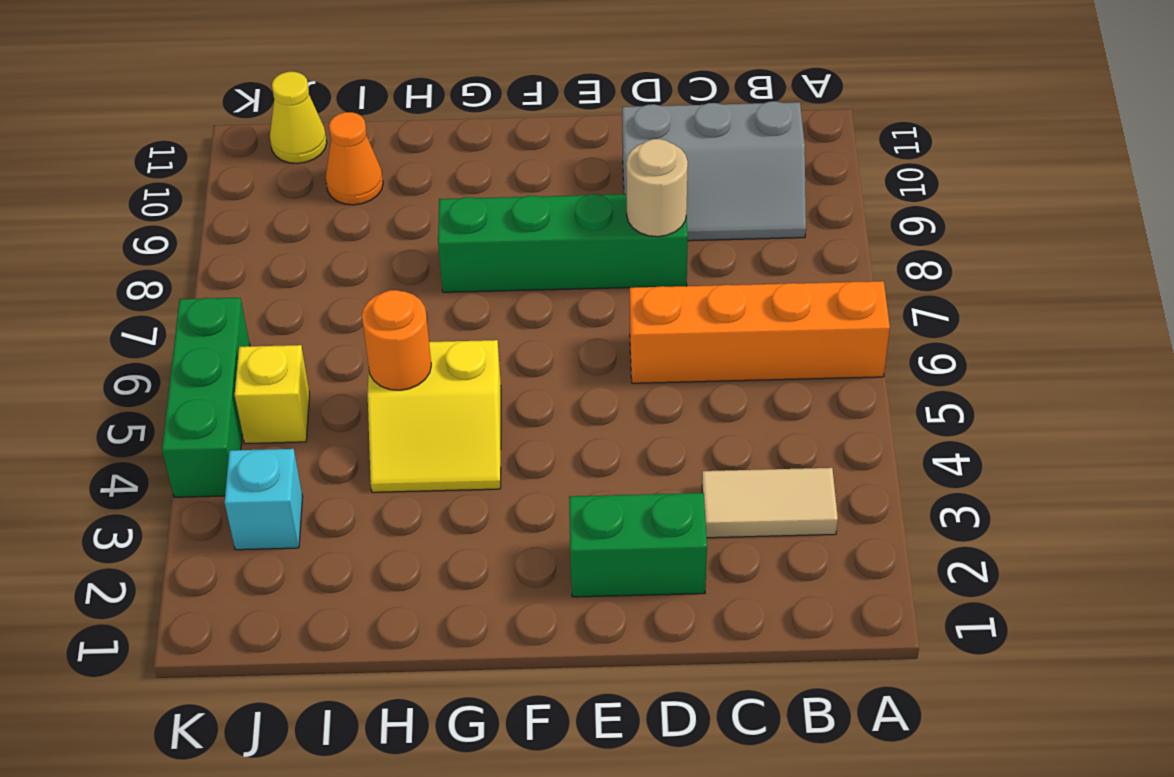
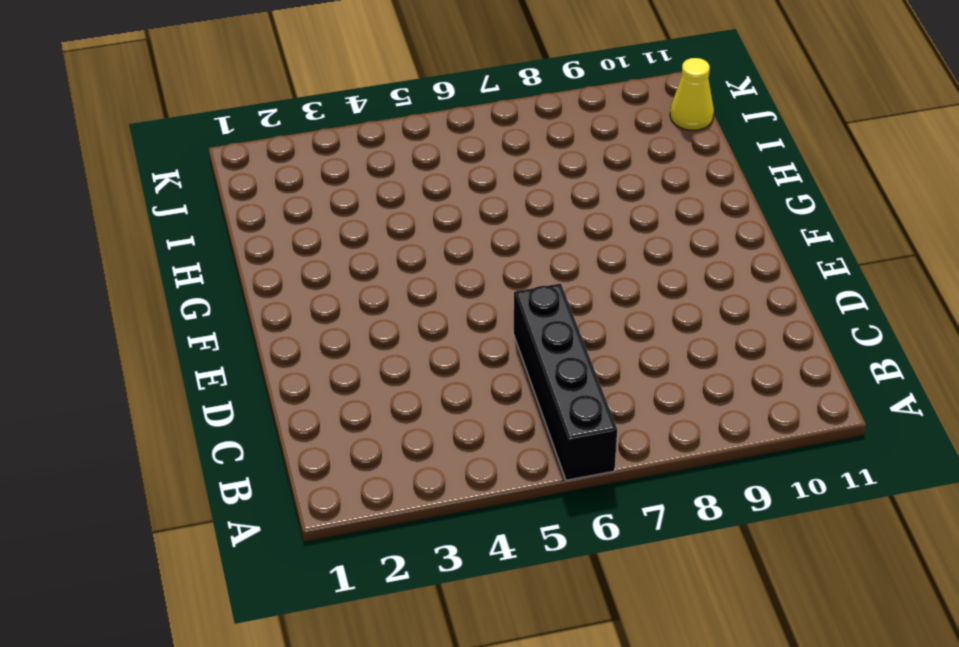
black brick A6:D6 level 1 -> orange brick A6:D6 level 1
none -> tan tile B3:C3 level 1
none -> grey slope B9:D10 level 1 top 10
none -> green brick D2:E2 level 1

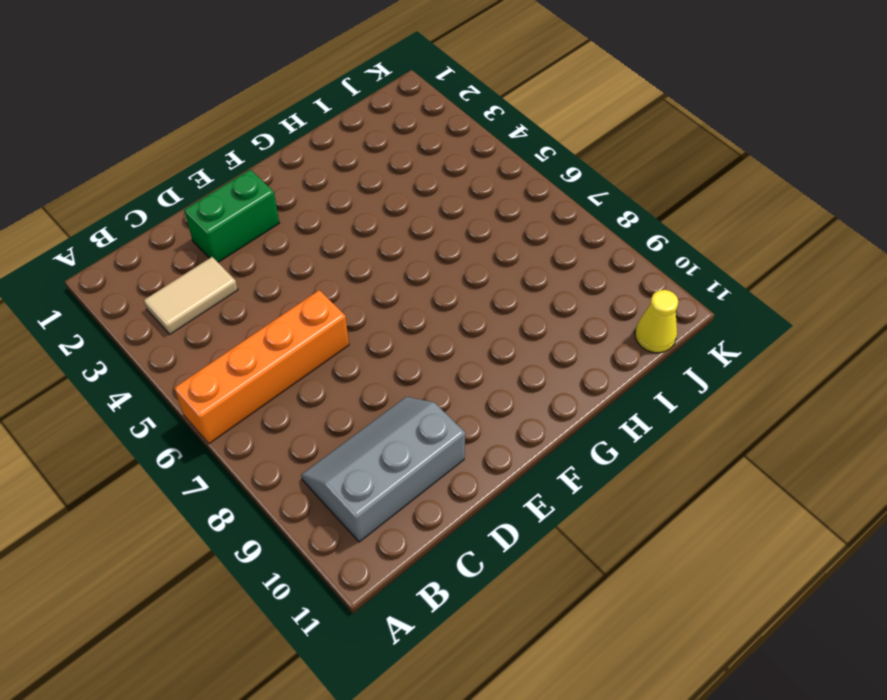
none -> green brick D8:G8 level 1
none -> yellow slope G4:H5 level 1 top 5
none -> orange cone I10 level 1

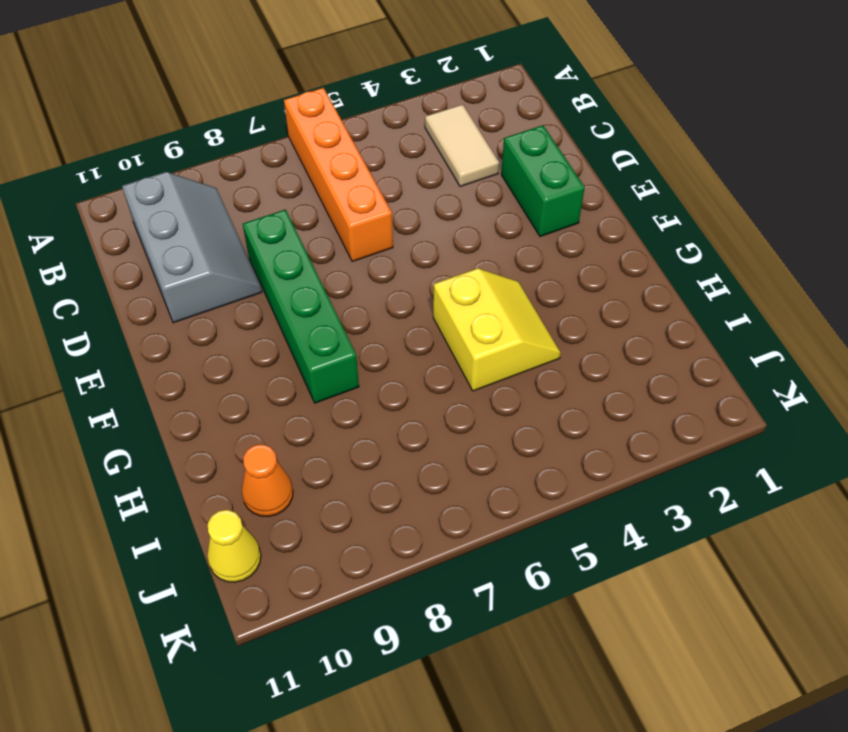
none -> cyan brick J3 level 1
none -> yellow brick J5 level 1
none -> green brick K4:K6 level 1

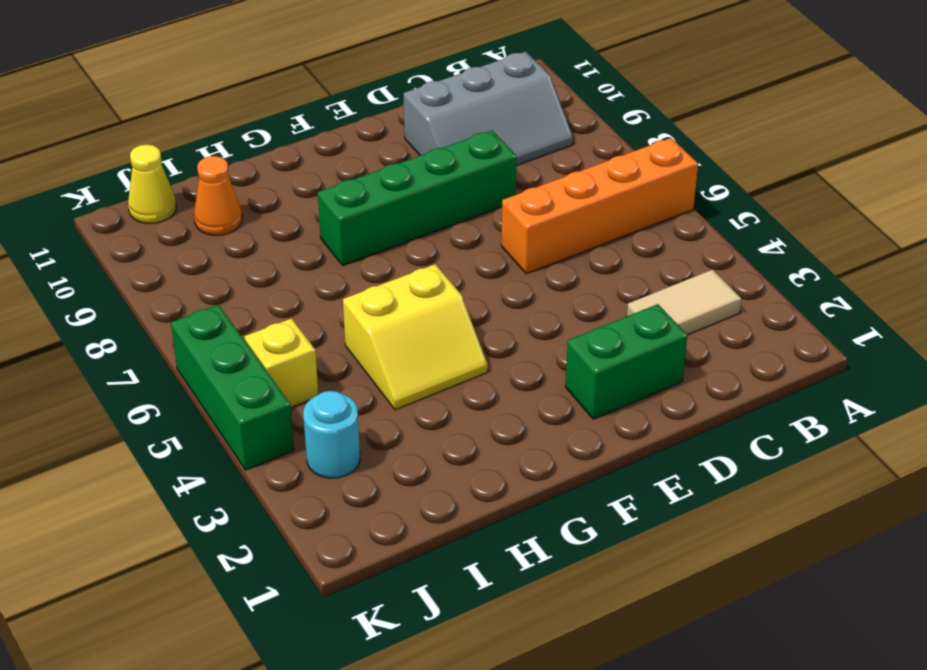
cyan round brick J3 level 1 -> cyan brick J3 level 1
none -> tan round brick D8 level 2
none -> orange round brick H5 level 2

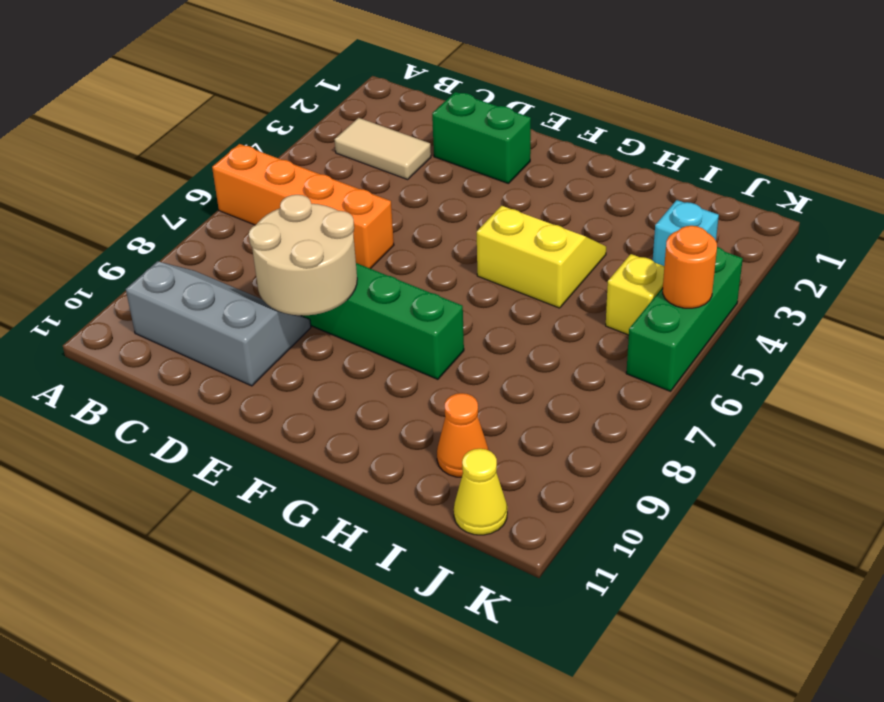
tan round brick D8:E9 level 2 -> tan round brick D8 level 2
orange round brick K5 level 2 -> orange round brick H5 level 2

